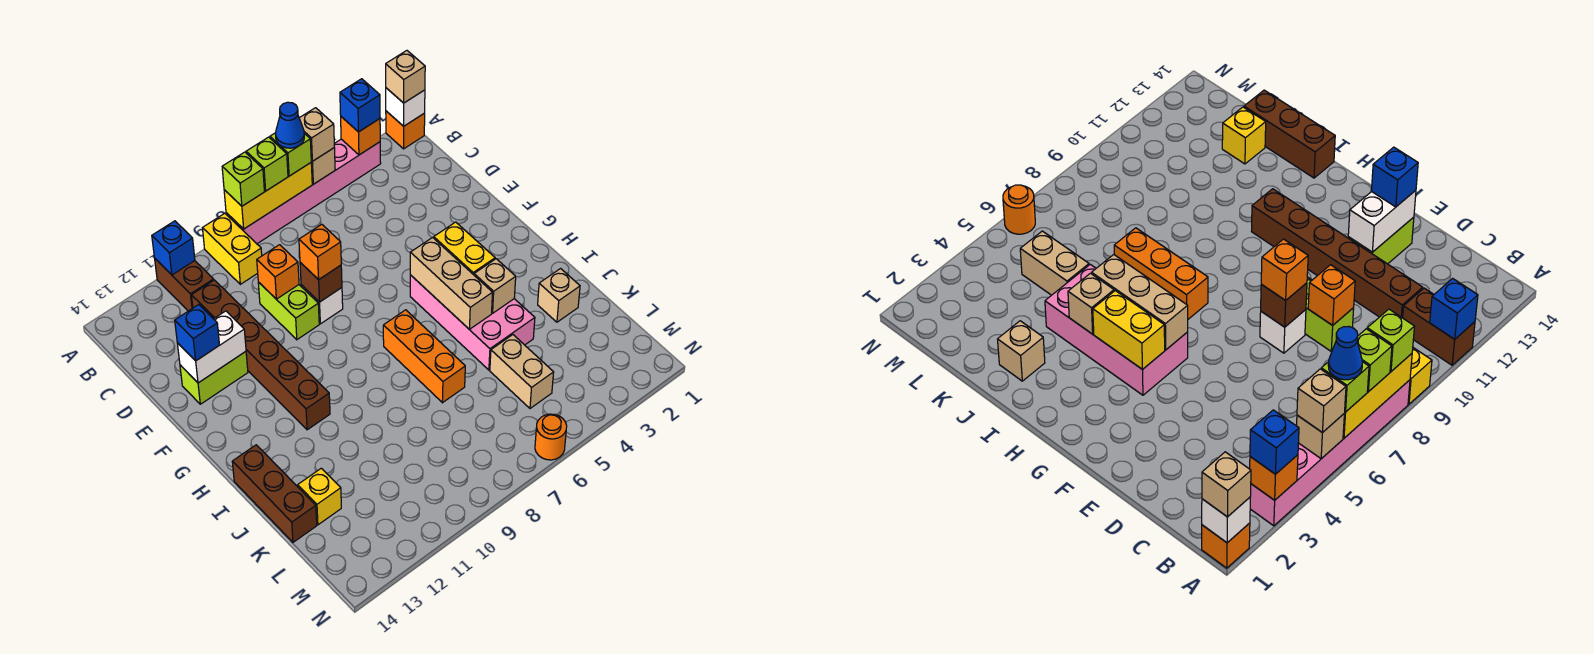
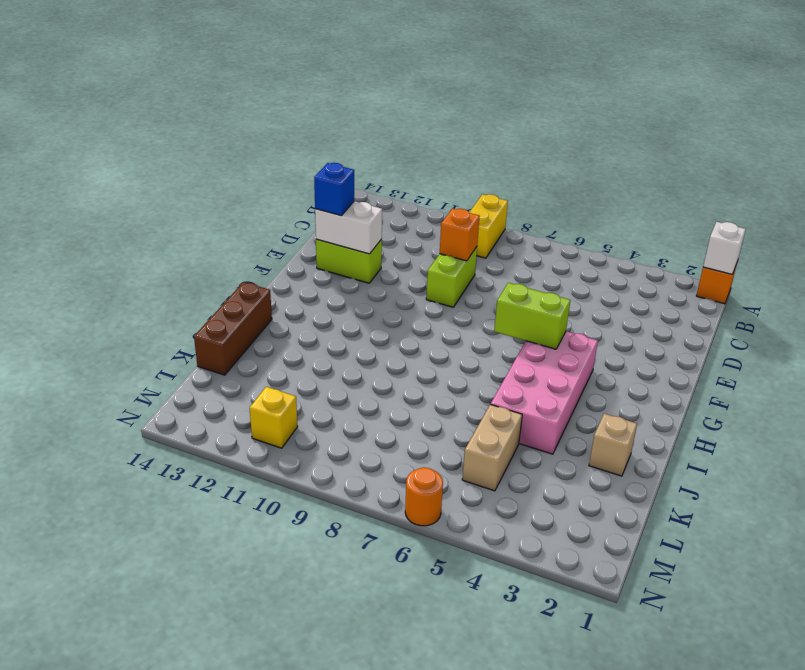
lime brick G5:G6 level 2 -> tan brick G5:I5 level 2
yellow brick M11 level 1 -> yellow brick K13 level 1
none -> pink brick A3:A8 level 1
none -> brown brick A11:B11 level 1
none -> brown brick C11:H11 level 1
none -> white brick E8 level 1

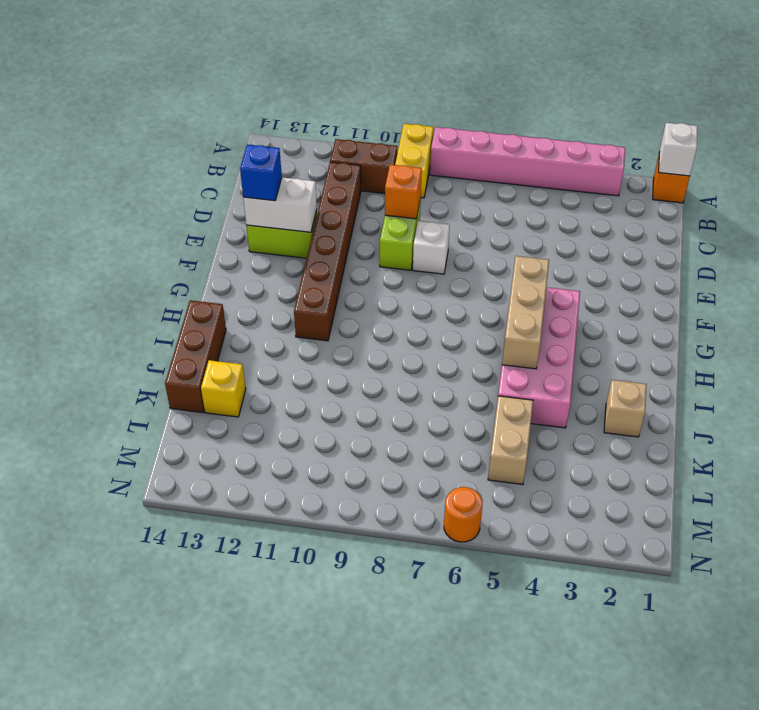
brown brick B10:B11 level 1 -> brown brick A11:B11 level 1
none -> orange brick H7:J7 level 1
none -> orange brick A3 level 2
none -> tan brick A5 level 2
none -> yellow brick A6:A8 level 2

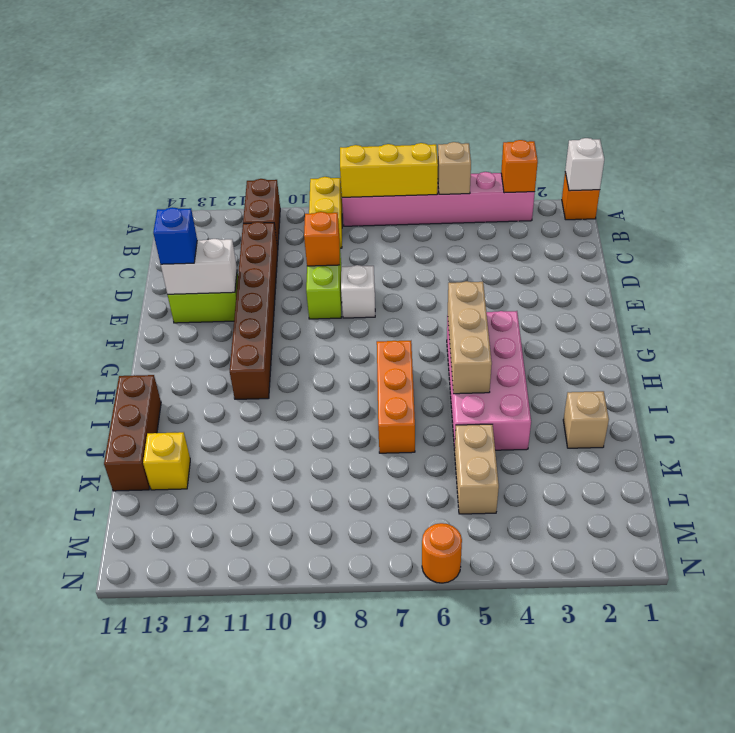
none -> blue brick A11 level 2
none -> brown brick E8 level 2
none -> yellow brick G4:H4 level 2
none -> tan brick I4 level 2

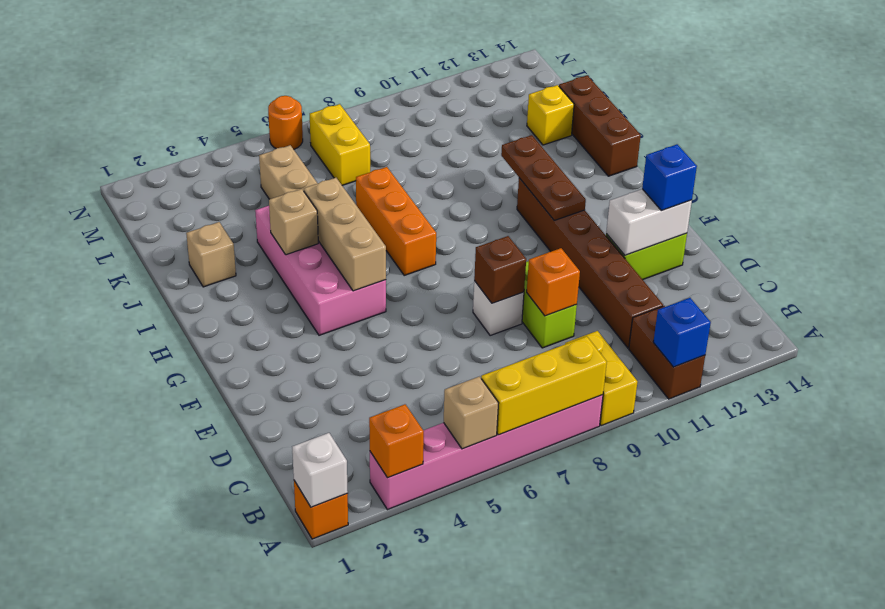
brown plate G11:I11 level 2 -> none
yellow brick L7:M7 level 1 -> yellow brick G4:H4 level 2
none -> tan brick A1 level 3
none -> blue brick A3 level 3
none -> tan brick A5 level 3
none -> lime brick A6 level 3

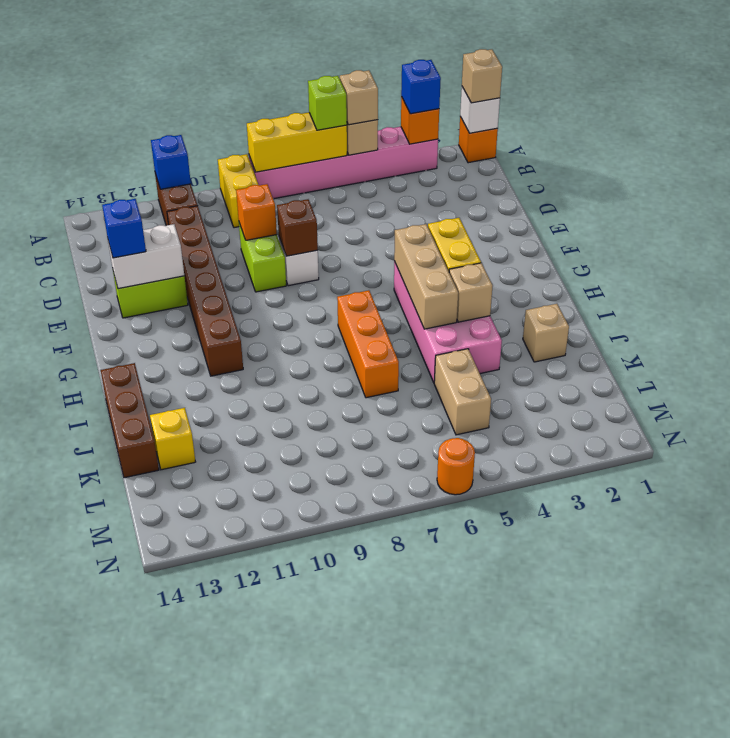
none -> lime brick A7 level 3
none -> lime brick A8 level 3
none -> orange brick E8 level 3
none -> blue cone A6 level 4

